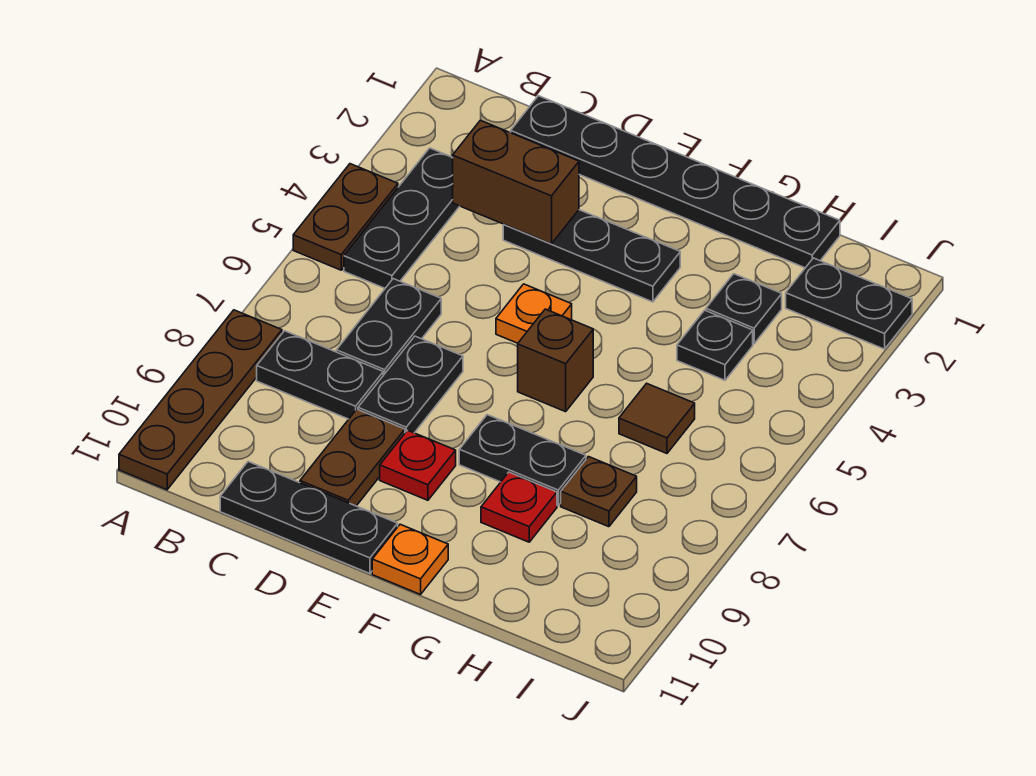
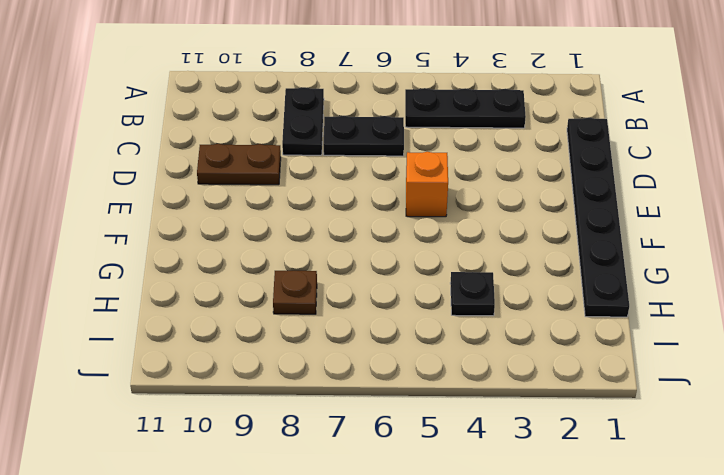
orange brick E5 level 1 -> orange plate E5 level 1
none -> brown plate A4:A5 level 1
none -> brown plate A8:A11 level 1
none -> black plate C11:E11 level 1

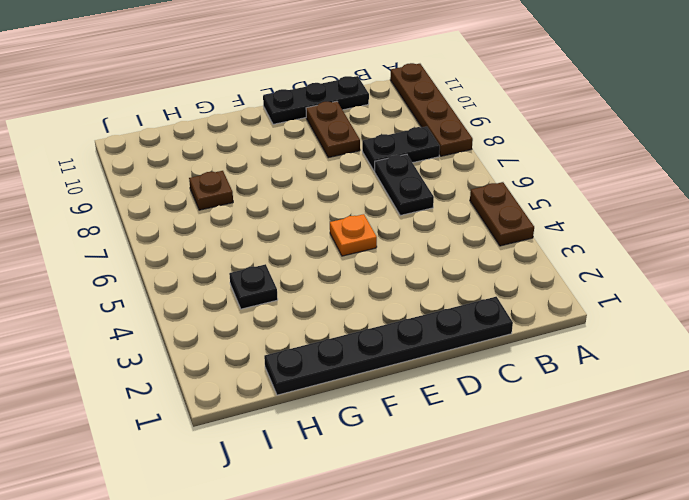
none -> black plate B3:B5 level 1
none -> black plate D3:F3 level 1
none -> black plate D7:D8 level 1

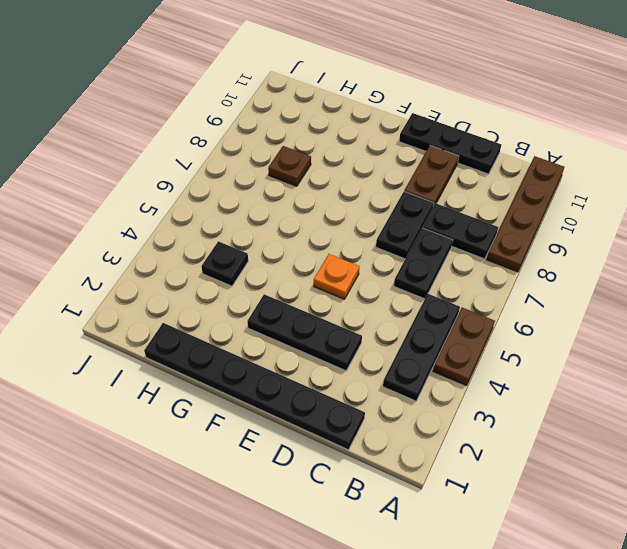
none -> red plate E9 level 1
none -> brown brick F6 level 1
none -> black plate F8:G8 level 1

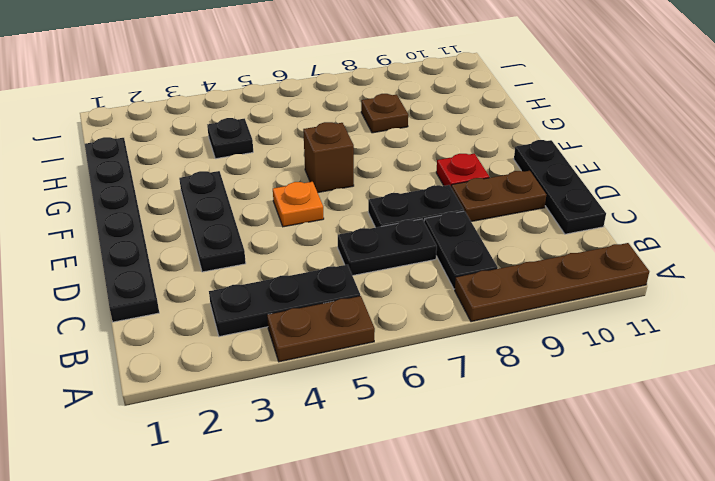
none -> black plate F8:G8 level 1
none -> orange plate F11 level 1
none -> red plate G9 level 1

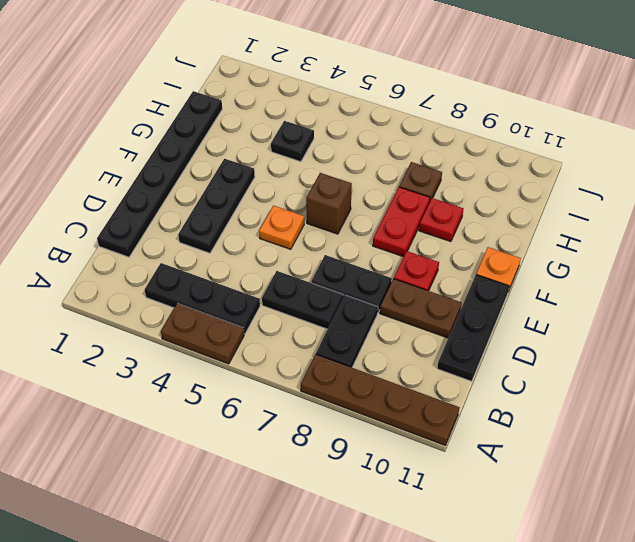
red plate F8:G8 level 1 -> black plate F8:G8 level 1
none -> black plate H3 level 1
none -> brown tile H6 level 1
none -> black plate I2:J2 level 1

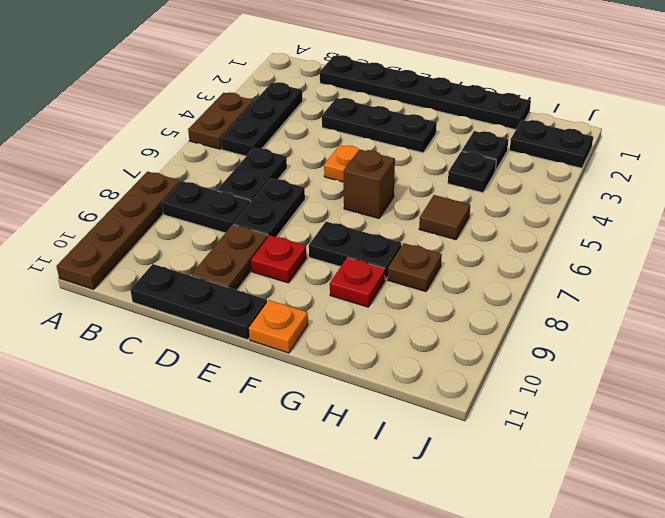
none -> brown brick C3:D3 level 2

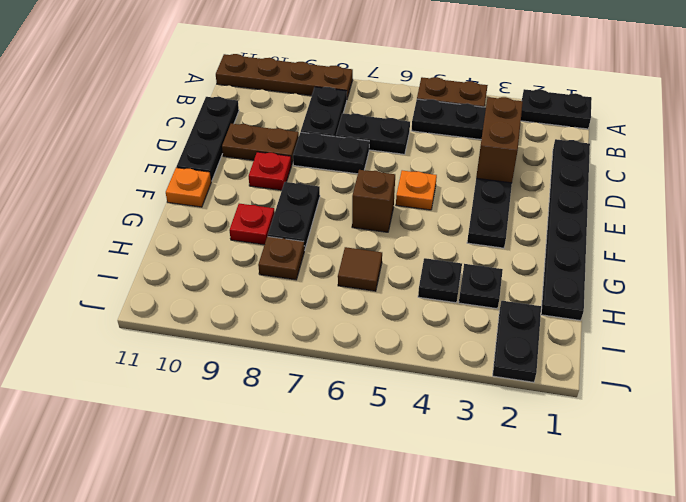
black plate A1:A2 level 1 -> none

